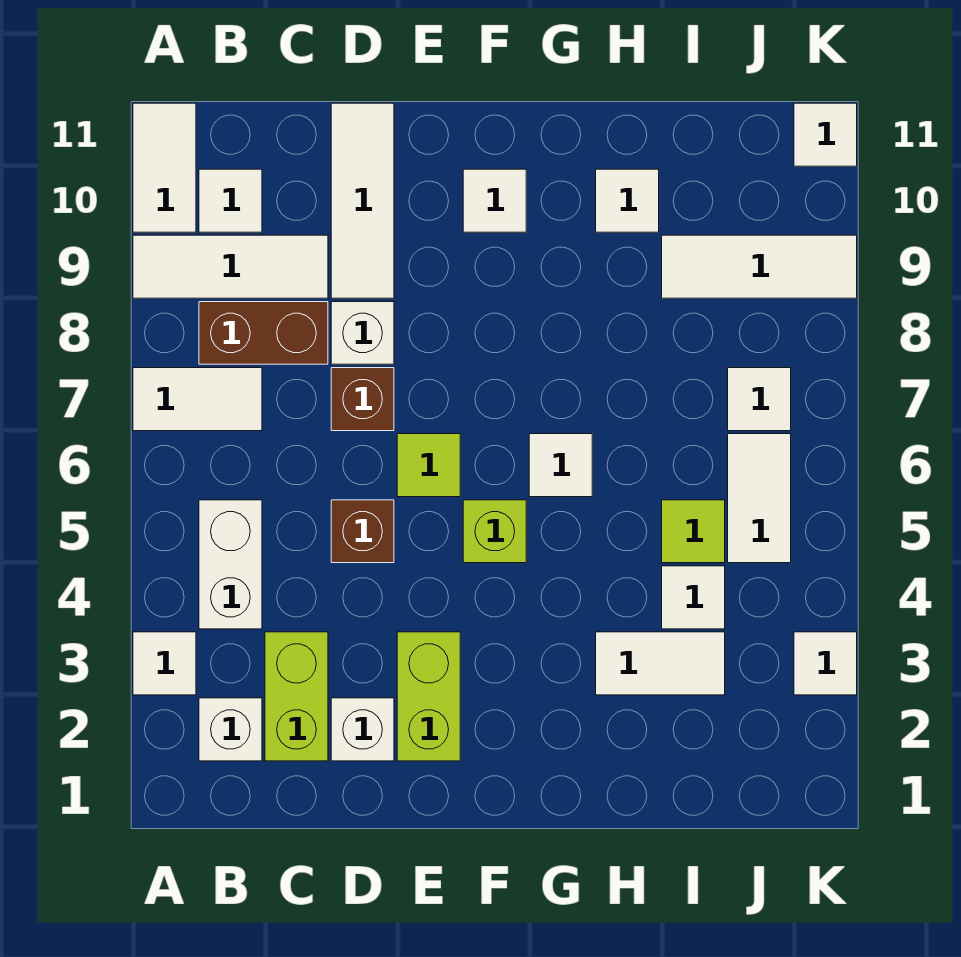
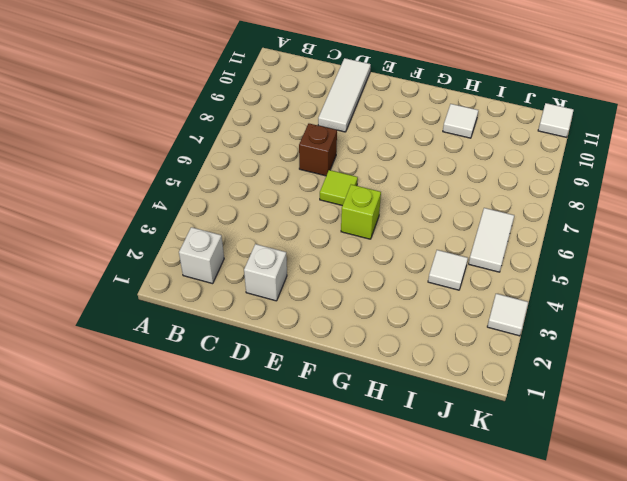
none -> white tile A3 level 1
none -> white tile A7:B7 level 1
none -> white tile A9:C9 level 1

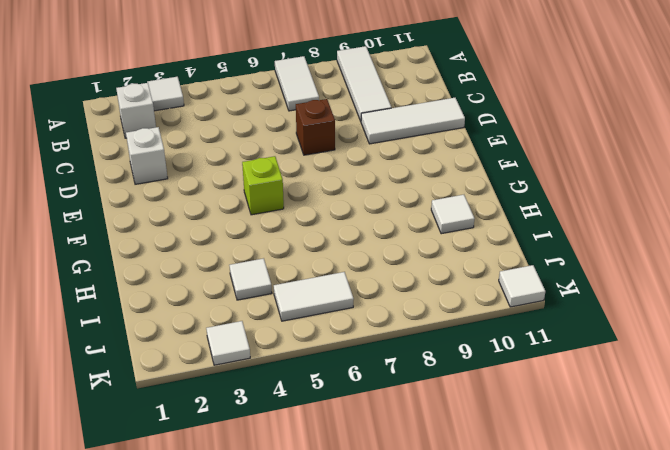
none -> white tile A10:A11 level 1
none -> white brick B4:B5 level 1
none -> brown brick B8:C8 level 1

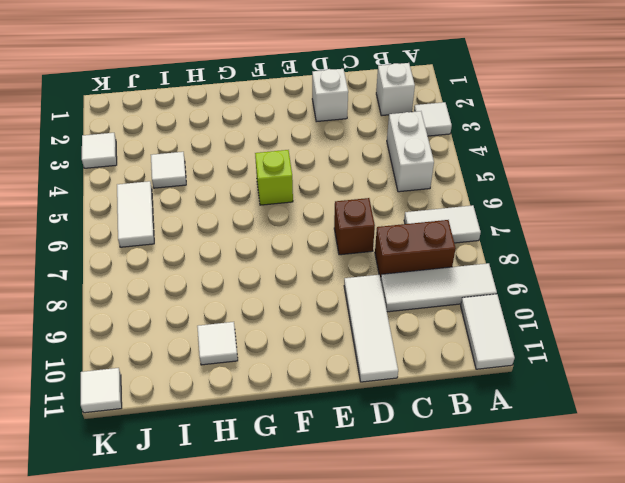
none -> white tile B10 level 1
none -> lime brick C2:C3 level 1
none -> brown brick D5 level 1

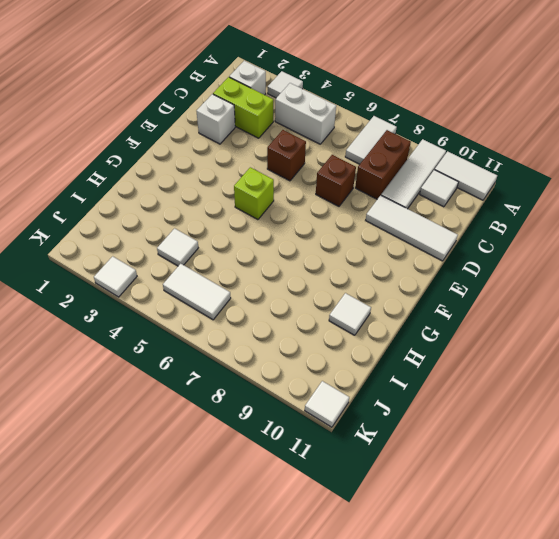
none -> white brick D8 level 1
none -> lime brick E2:E3 level 1
none -> lime tile E6 level 1

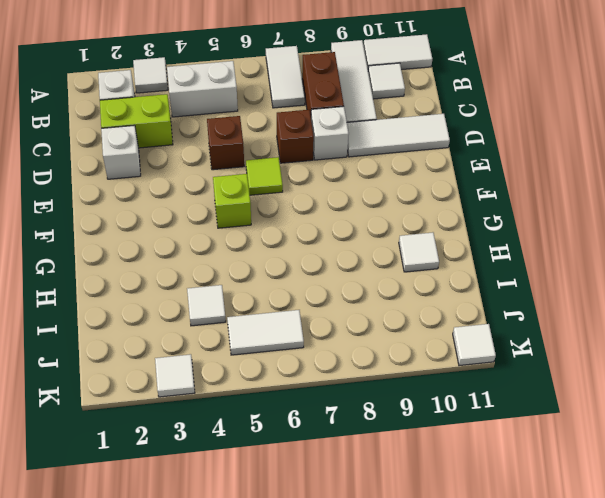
none -> lime brick E2:E3 level 1
none -> white tile F10 level 1
none -> white tile G6 level 1

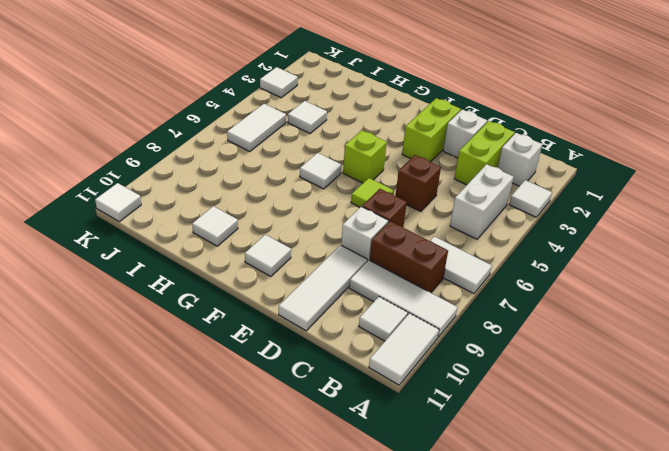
none -> white tile H3:I3 level 1
none -> lime tile I5 level 1
none -> white tile I9:K9 level 1

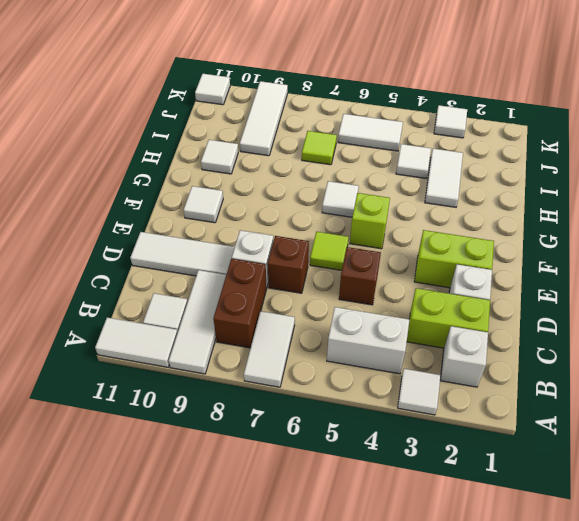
lime tile I7 level 1 -> lime tile I5 level 1
none -> white tile J7 level 1

